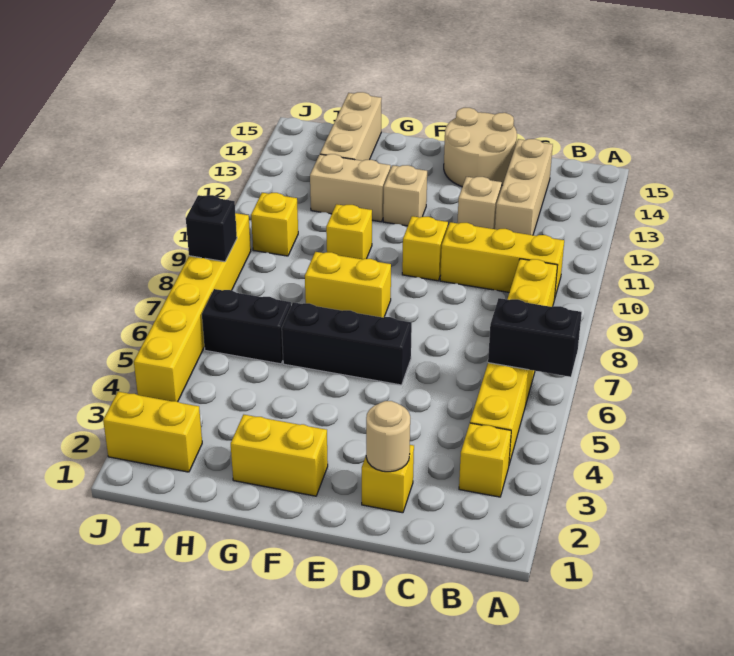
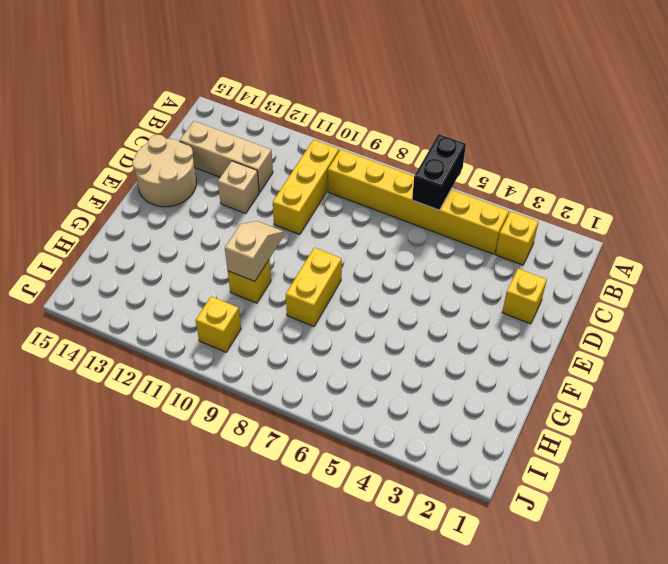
tan slope F10:G10 level 2 top G -> none
none -> black brick E6:G6 level 1
none -> yellow brick E10 level 1
none -> yellow brick F2:G2 level 1

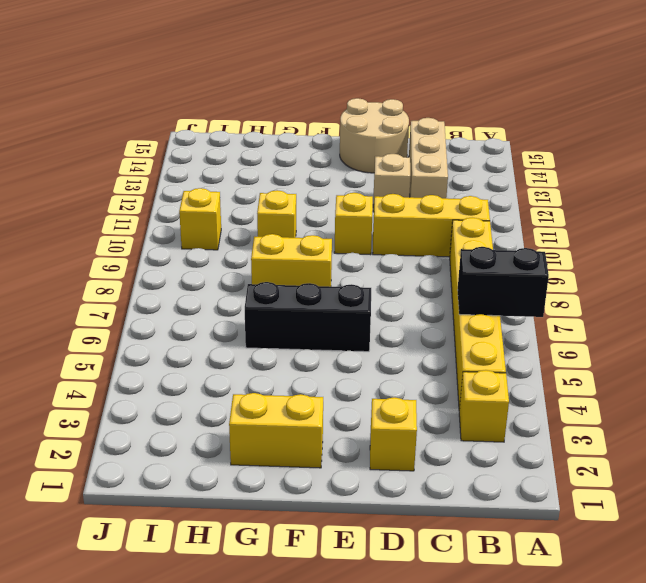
none -> tan brick F12 level 1
none -> tan brick G12:H12 level 1
none -> black brick H6:I6 level 1

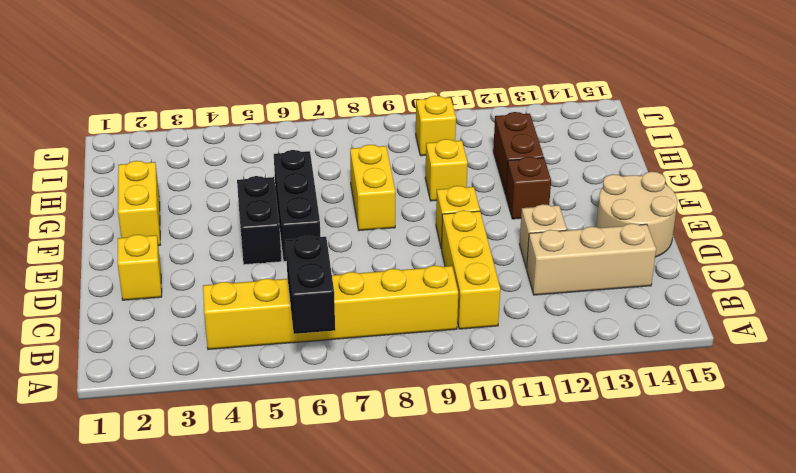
black brick E5:F5 level 1 -> black brick H6:I6 level 1
brown brick F12 level 1 -> tan brick F12 level 1
brown brick G12:H12 level 1 -> tan brick G12:H12 level 1
none -> yellow brick B3 level 1
none -> tan brick H13:H15 level 1
none -> yellow brick I2:J2 level 1

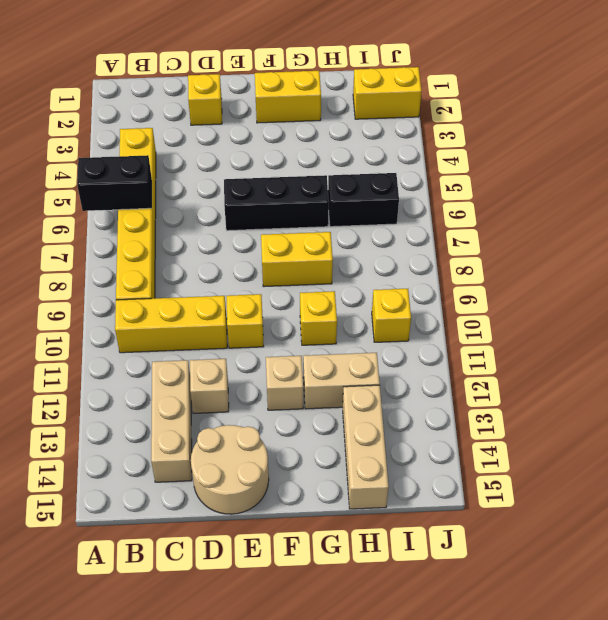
none -> yellow brick B3 level 1
none -> yellow brick J4:J9 level 1
none -> tan round brick D2 level 2

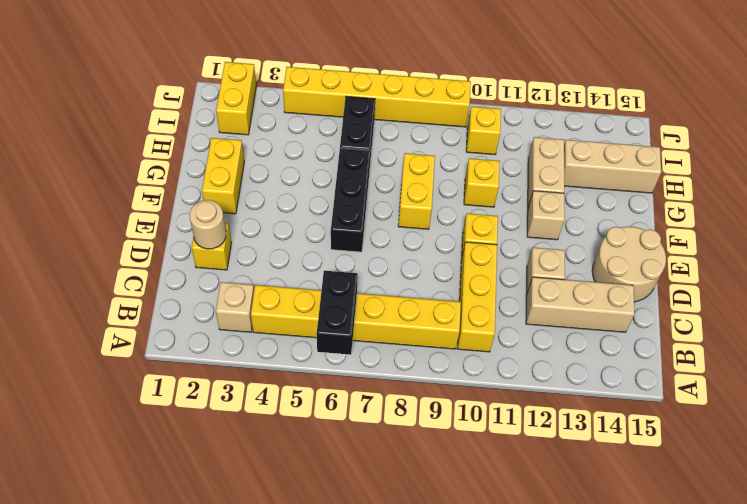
tan brick B3 level 1 -> yellow brick B3 level 1
none -> black brick J8 level 2

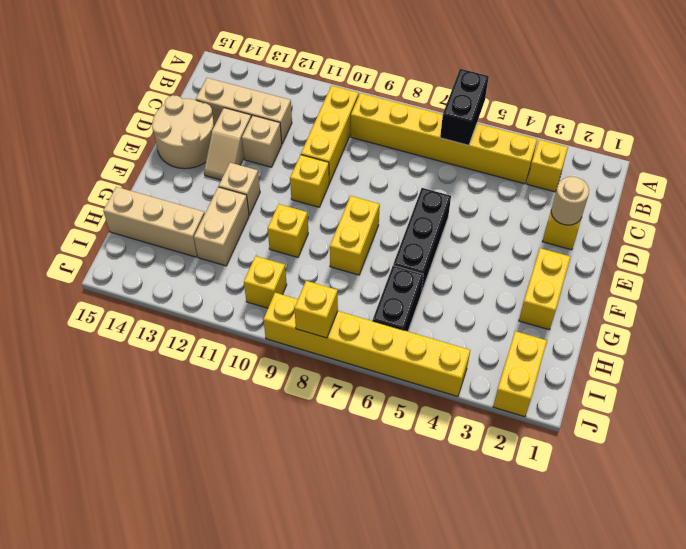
tan slope D13:E13 level 1 top D -> none
yellow brick J8 level 2 -> black brick J8 level 2

